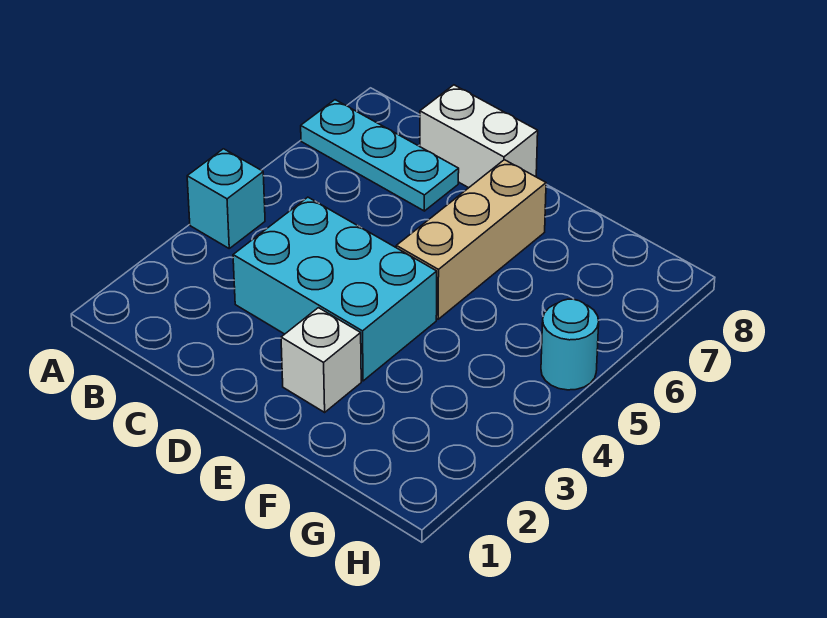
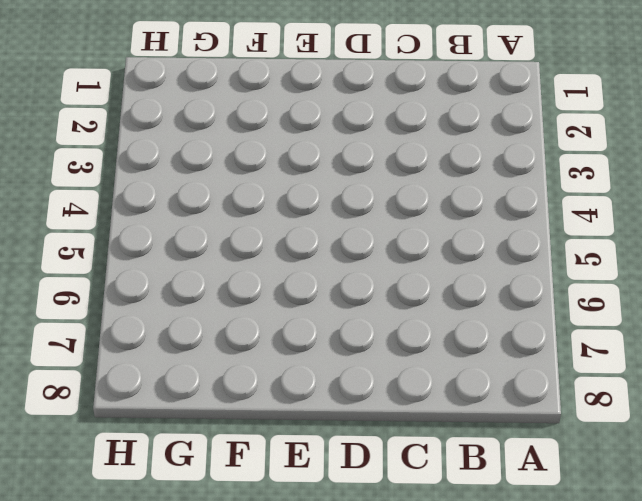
none -> cyan brick A4 level 1
none -> cyan plate A7:C7 level 1

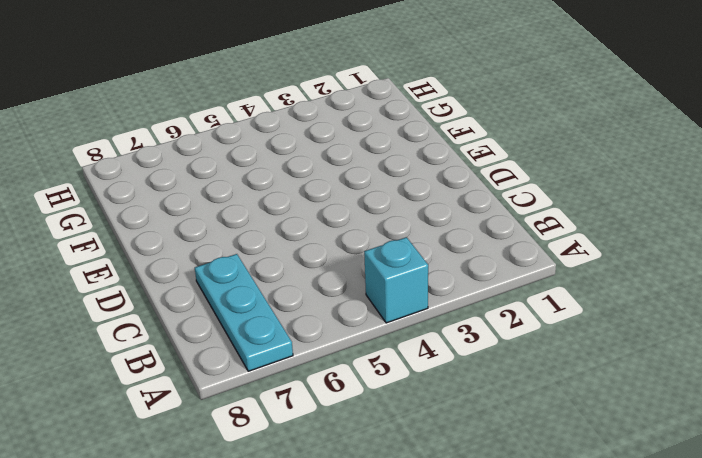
none -> cyan brick C3:E4 level 1
none -> white brick C8:D8 level 1

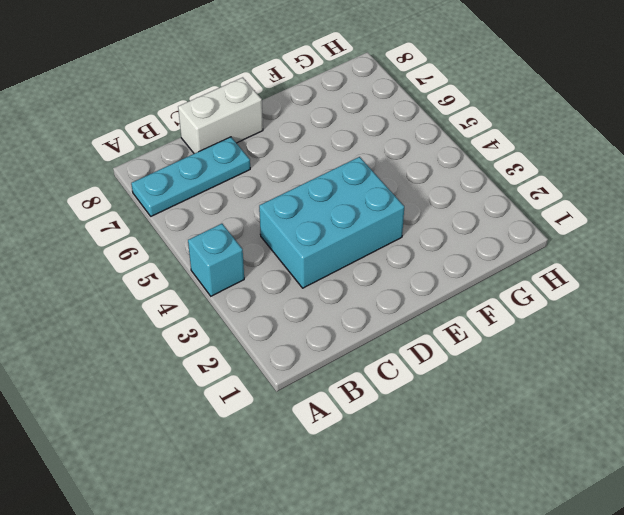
none -> white brick E2 level 1
none -> tan brick E5:E7 level 1

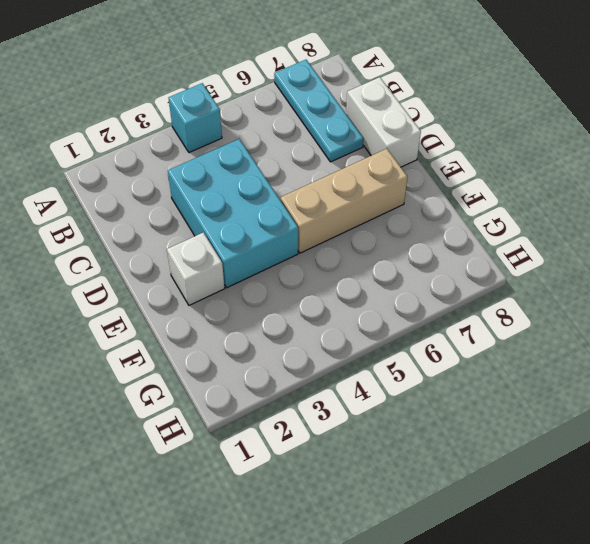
none -> cyan round brick H5 level 1

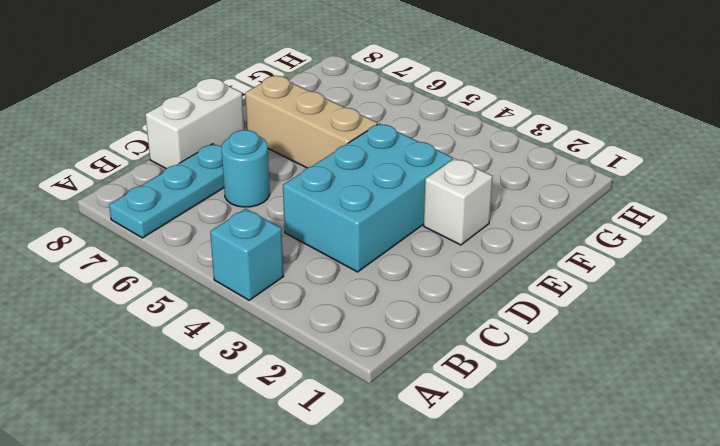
cyan round brick C6 level 1 -> cyan round brick H5 level 1

